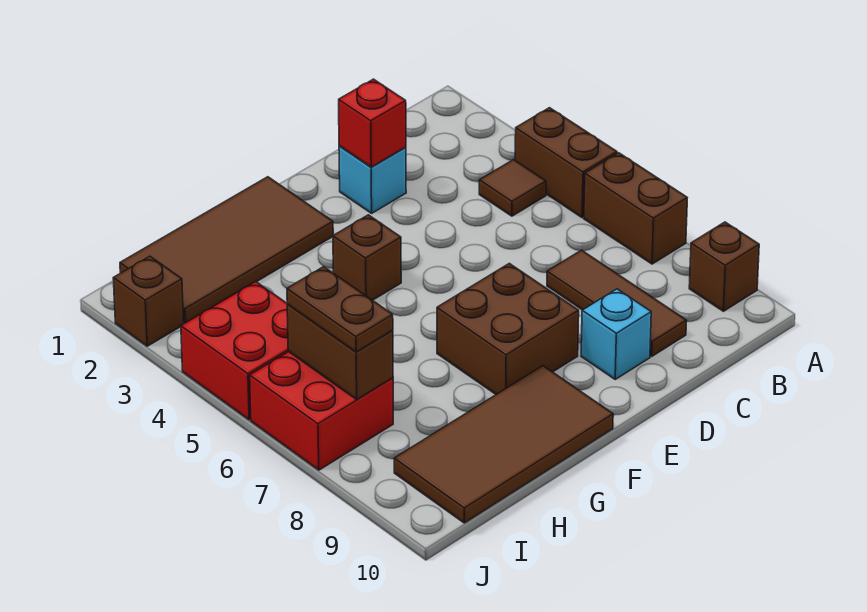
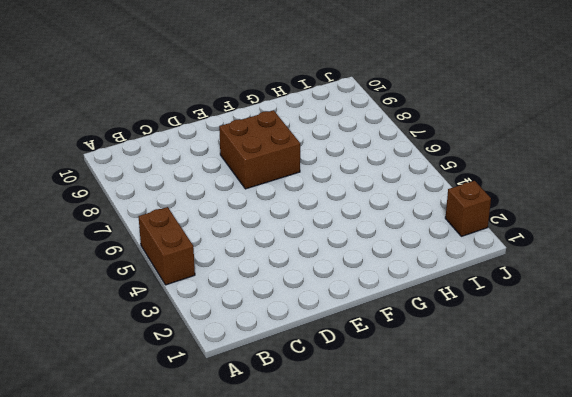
none -> brown brick A6:A7 level 1
none -> brown brick A9 level 1
none -> brown tile B4 level 1

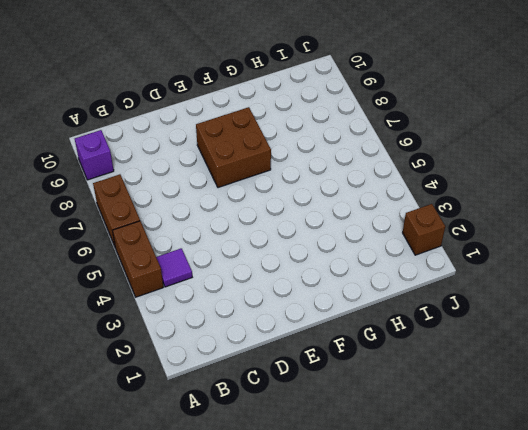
purple brick A9 level 1 -> brown brick A9 level 1
purple tile B4 level 1 -> brown tile B4 level 1
none -> brown tile C7:C9 level 1
none -> cyan brick D2 level 1
none -> cyan brick D9 level 1

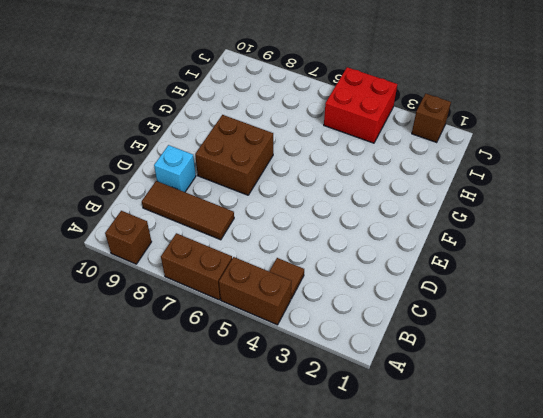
none -> cyan brick D2 level 1
none -> brown tile F1:I2 level 1
none -> brown brick F4 level 1

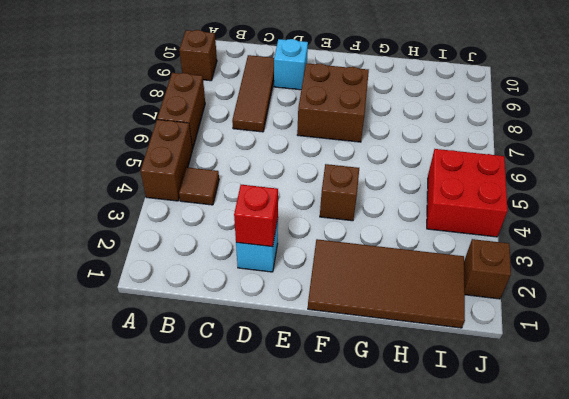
none -> brown tile F9:I10 level 1
none -> red brick I6:J7 level 1
none -> brown brick I6:I7 level 2

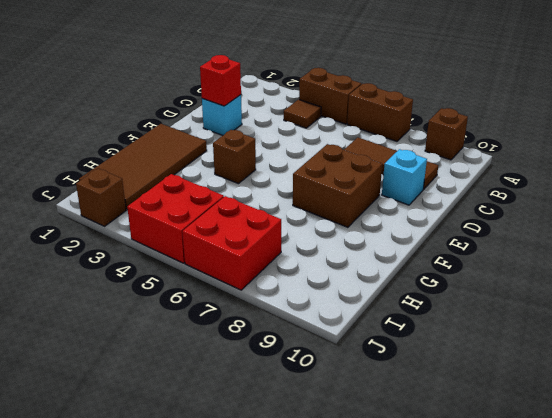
none -> brown tile F9:I10 level 1
none -> brown brick I6:I7 level 2
none -> brown plate I6:I7 level 3

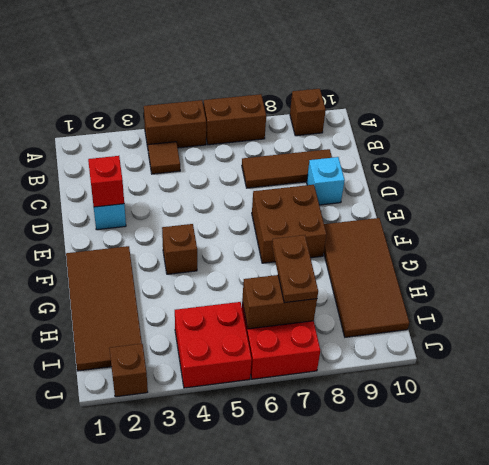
brown plate H7:I7 level 3 -> brown plate I6:I7 level 3

